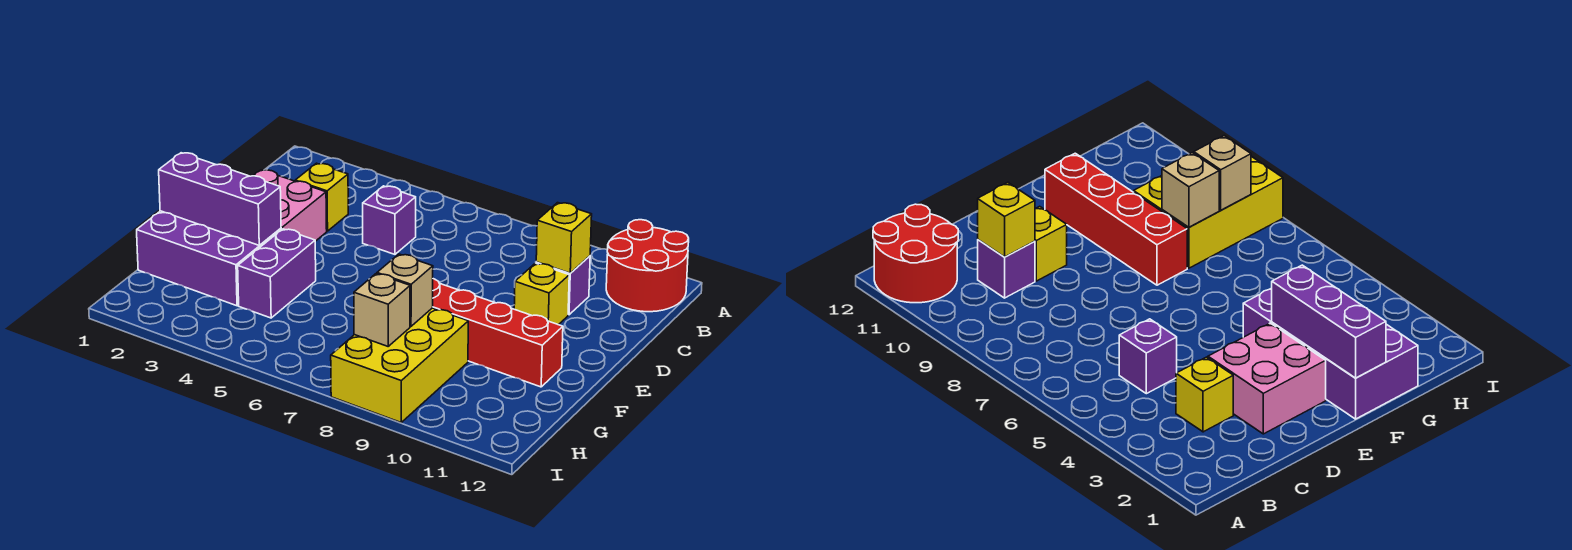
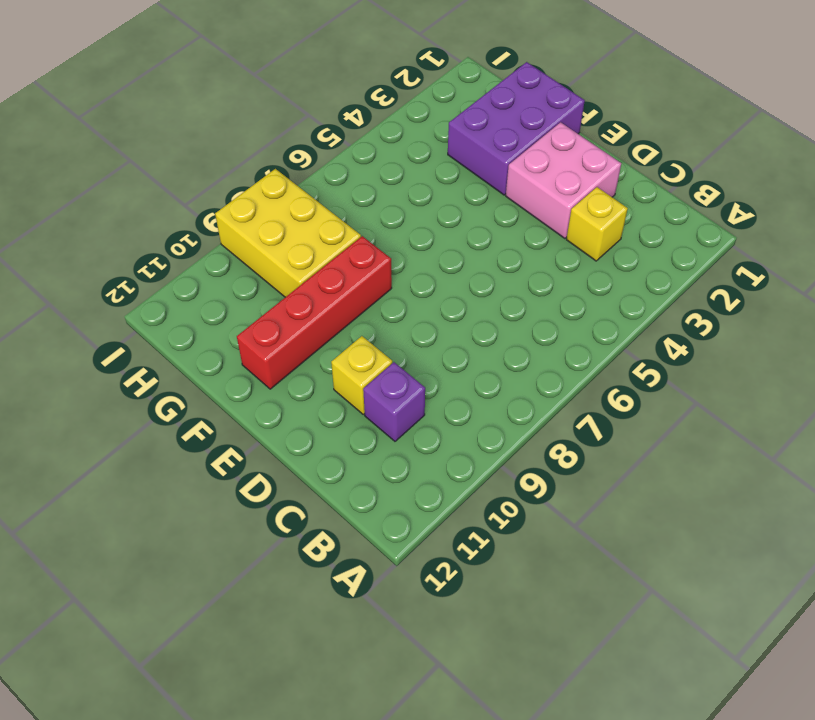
none -> red round brick A11:B12 level 1
none -> purple brick C5 level 1
none -> purple brick F4:G4 level 1

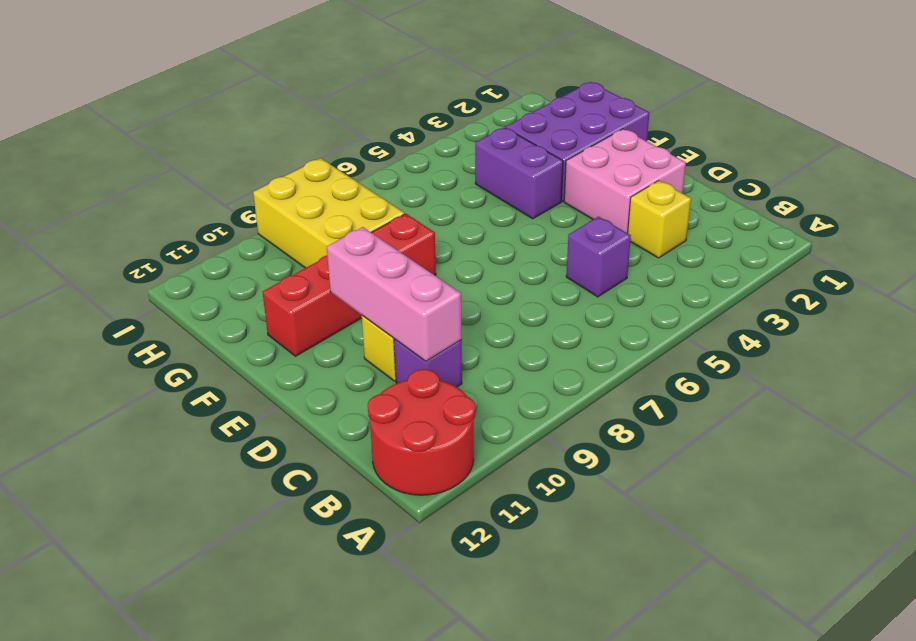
pink brick C10:E10 level 2 -> yellow brick C10 level 2
none -> purple brick F1:F3 level 2
none -> tan brick G8 level 2
none -> tan brick H8 level 2

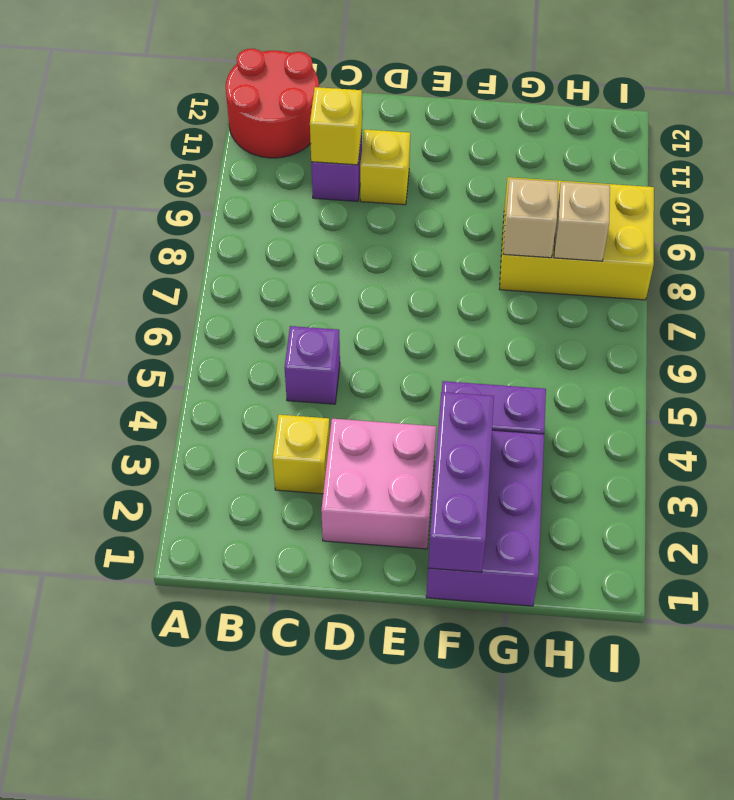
none -> red brick F8:F11 level 1

